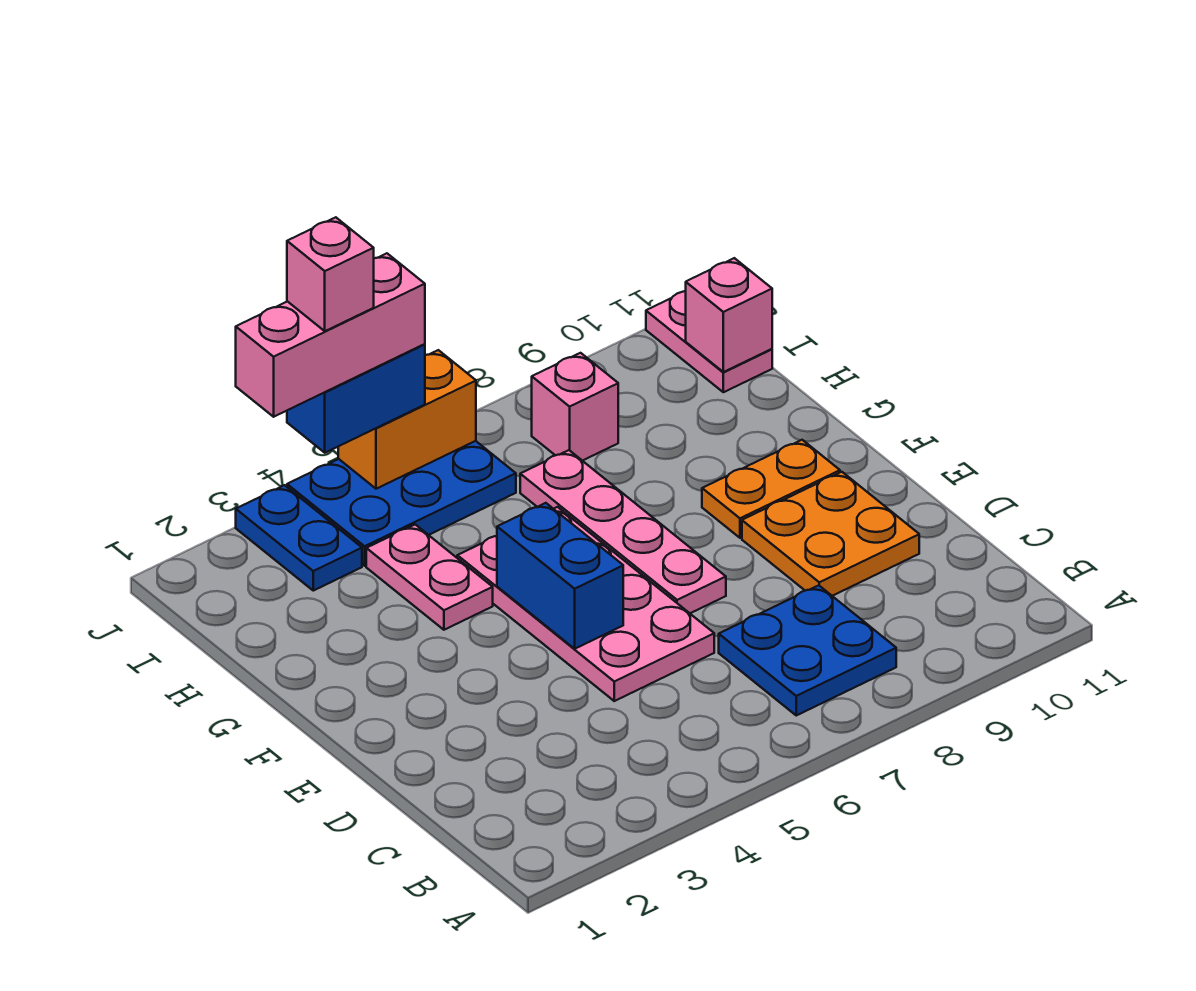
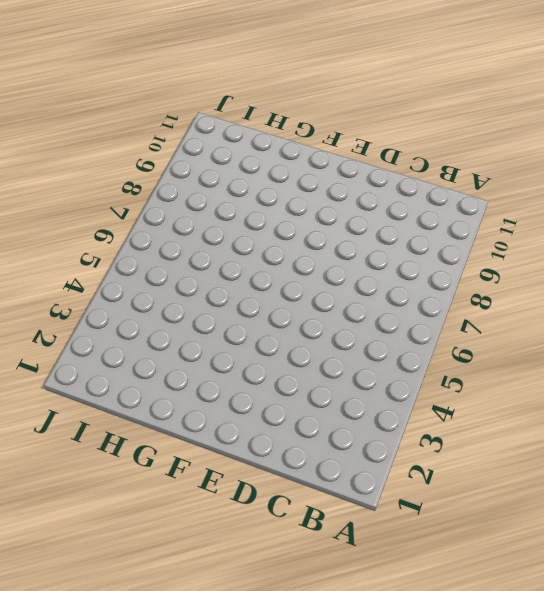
none -> blue plate B7:C8 level 1
none -> pink plate D5:G6 level 1
none -> orange plate D9:E10 level 1

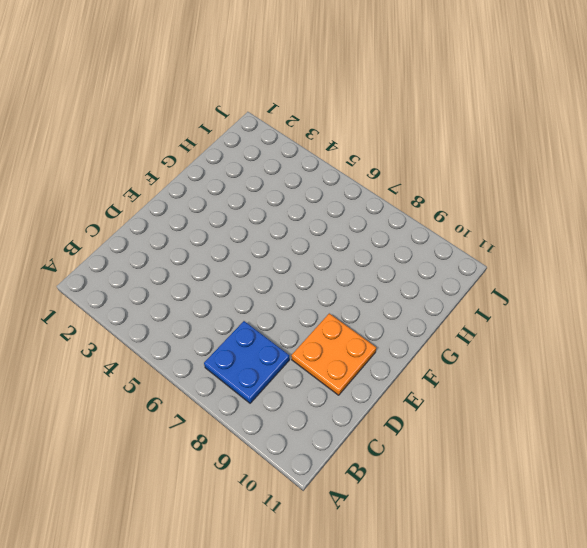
none -> pink plate D5:G6 level 1
none -> pink plate E7:H7 level 1
none -> orange plate F9:F10 level 1

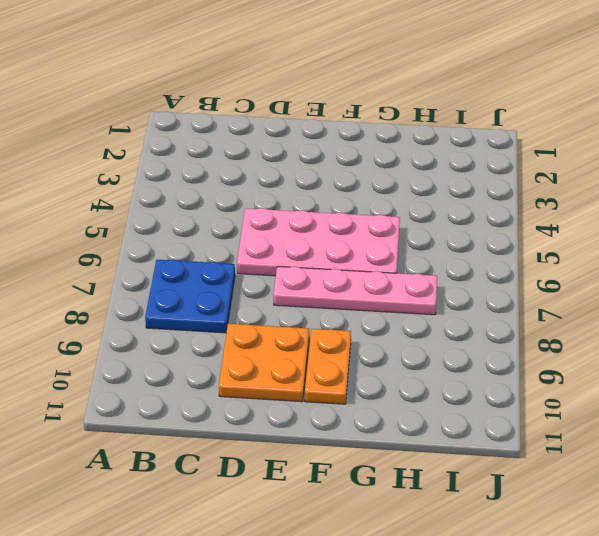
none -> pink plate G4:H4 level 1
none -> blue plate I3:J3 level 1
none -> blue plate I4:J6 level 1

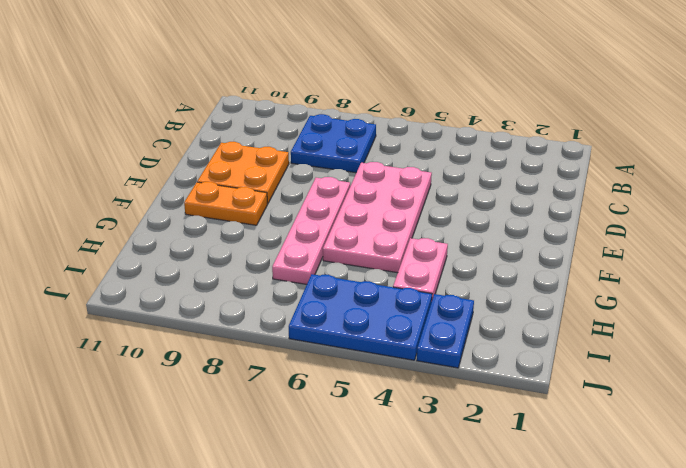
none -> pink brick I8 level 1
none -> pink plate I11:J11 level 1
none -> blue brick E5:F5 level 2

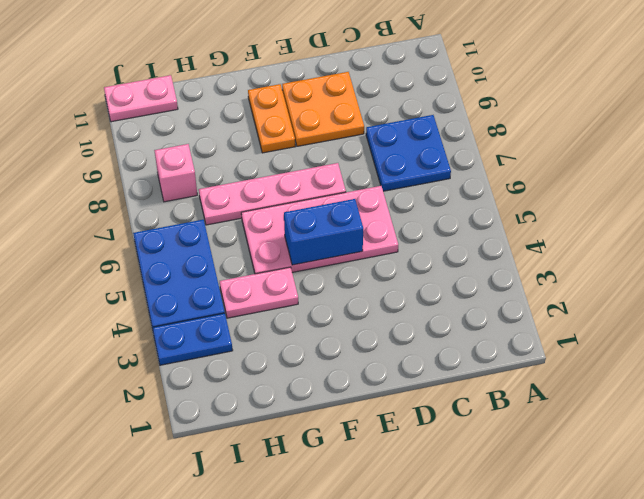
none -> pink brick I11 level 2
none -> orange brick J5:J6 level 2
none -> blue brick J4:J5 level 3

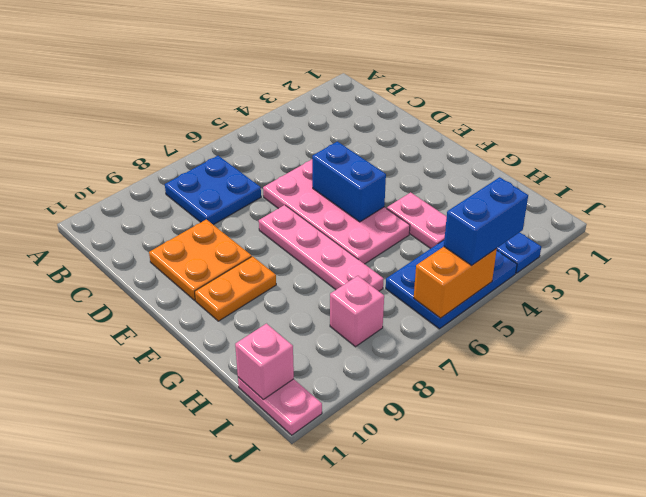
none -> pink brick J3:J5 level 4
none -> pink brick J4 level 5

